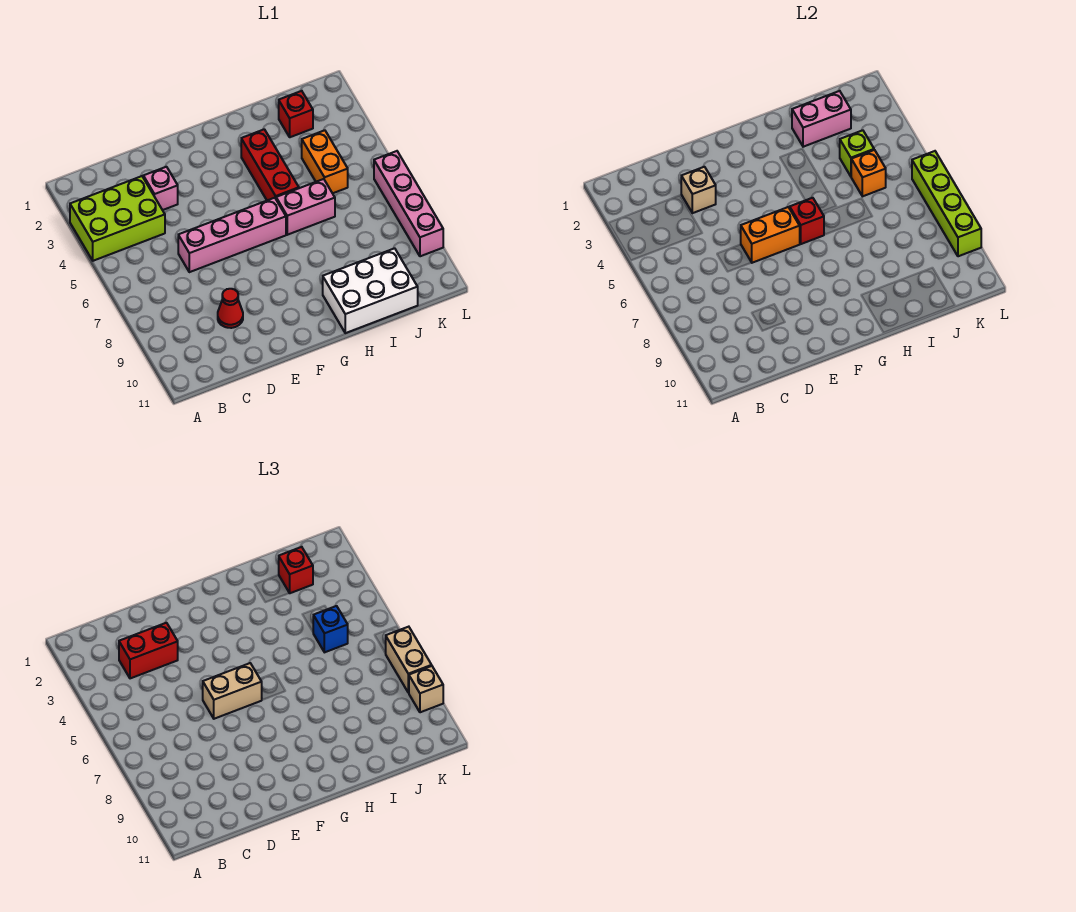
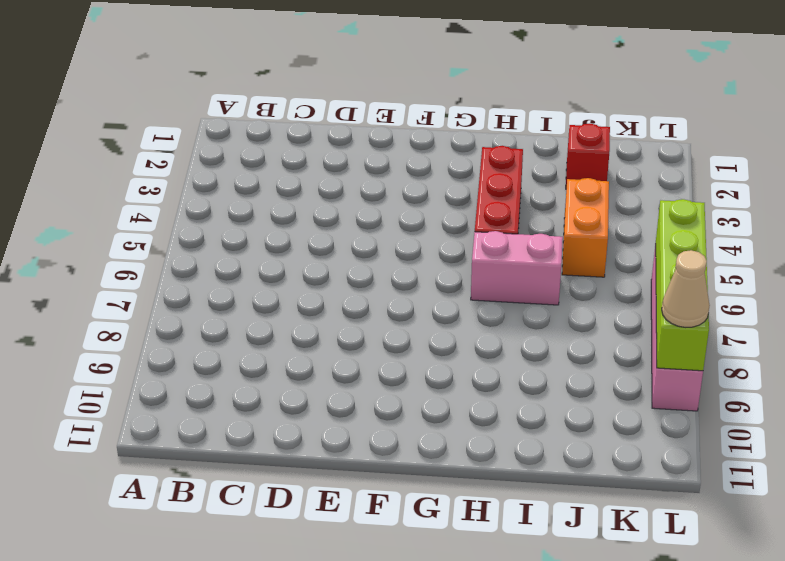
tan cone L9 level 3 -> tan brick L9 level 3
none -> lime brick A3:C4 level 1
none -> pink brick D3 level 1
none -> pink brick D6:G6 level 1

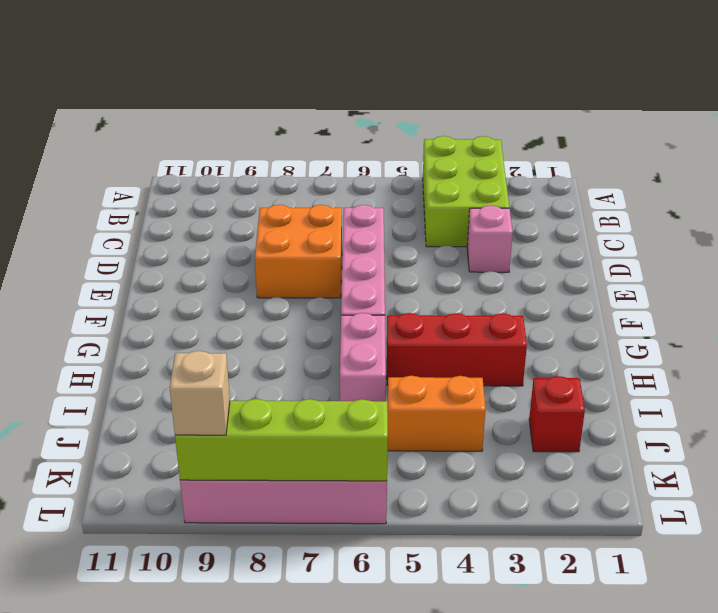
orange brick D7:E8 level 1 -> none
none -> red cone D9 level 1
none -> white brick H10:J11 level 1
none -> tan brick D3 level 2

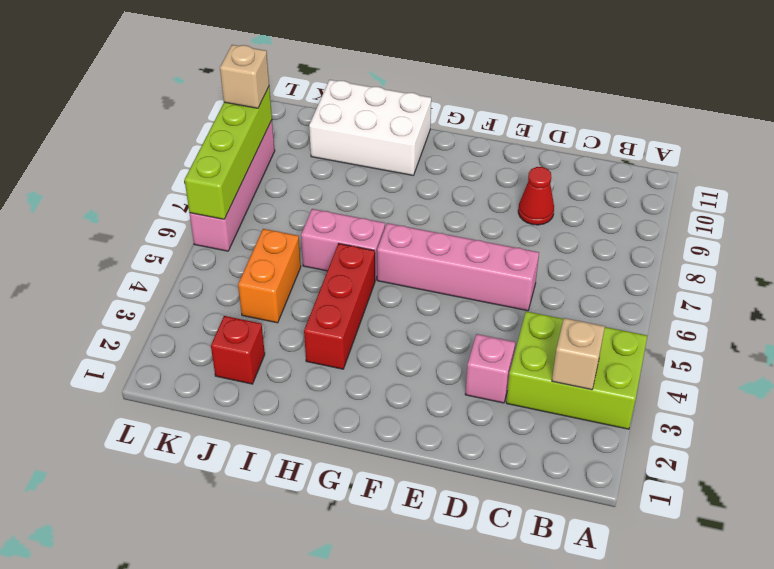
tan brick B3 level 2 -> tan brick D3 level 2
none -> orange brick E6:F6 level 2
none -> red brick G6 level 2
none -> pink brick I2:J2 level 2

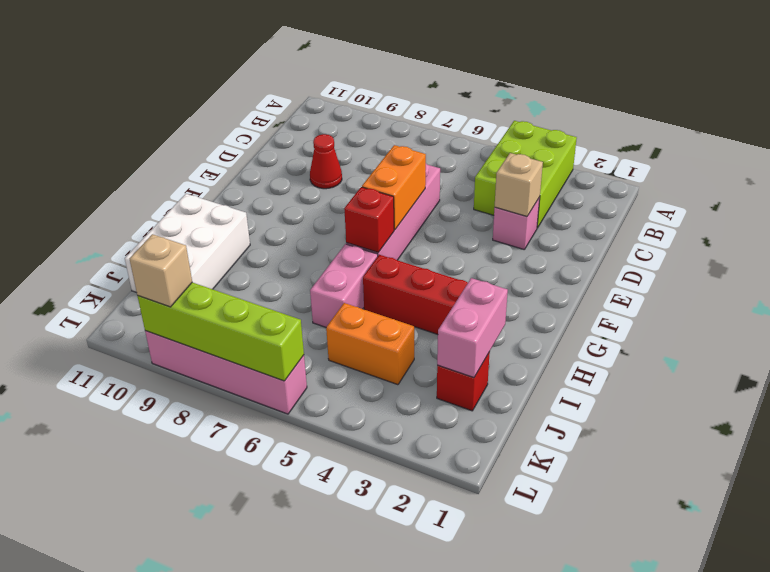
none -> lime brick J4 level 2
none -> orange brick J5 level 2
none -> red brick C3:D3 level 3

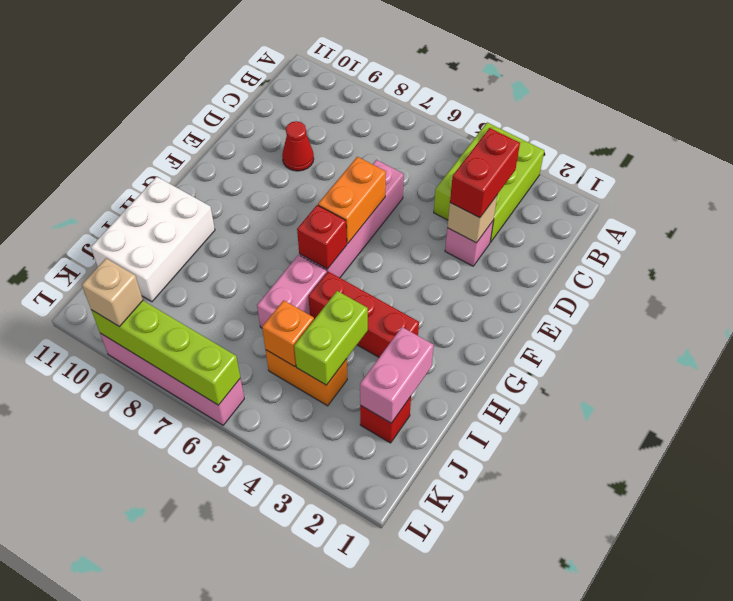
lime brick I4:J4 level 2 -> lime brick J4 level 2
none -> tan brick E6:F6 level 3
none -> red brick J2 level 3
none -> blue brick J5 level 3

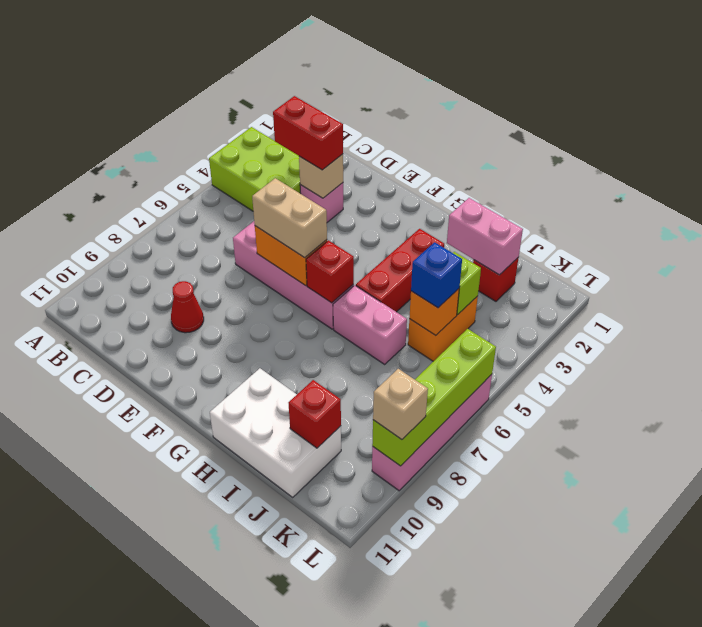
red brick J10 level 2 -> red brick J2 level 3
none -> tan brick L7:L8 level 3

